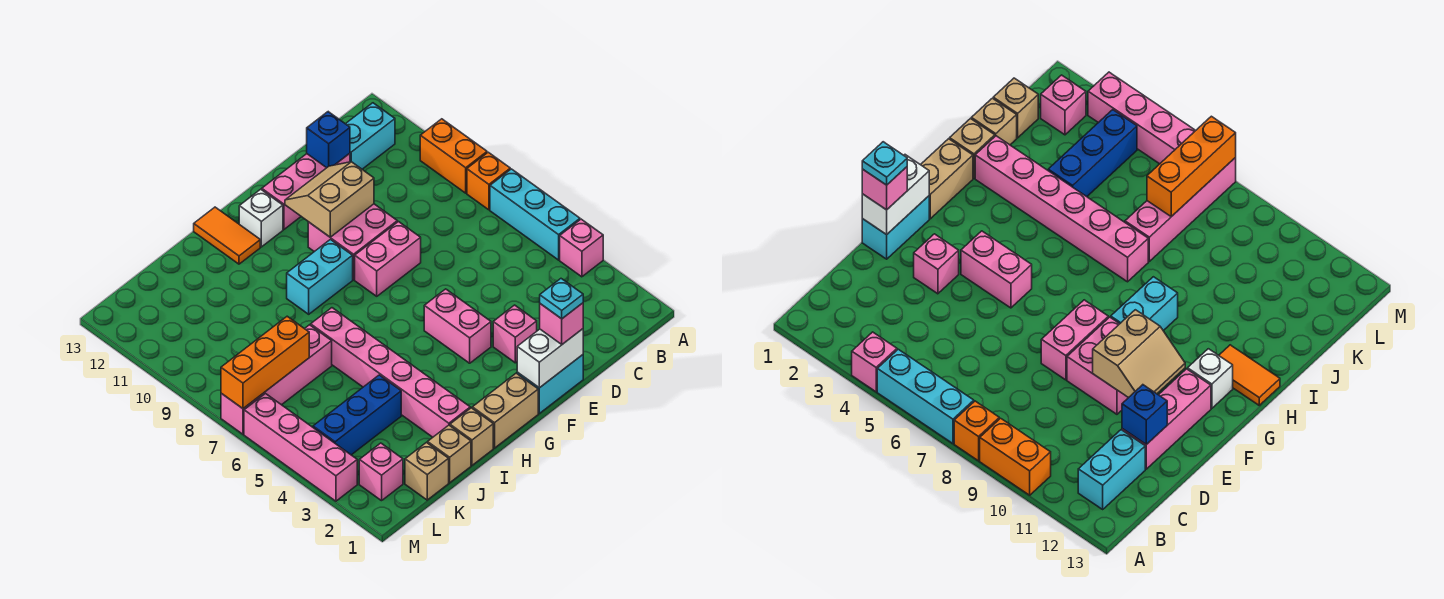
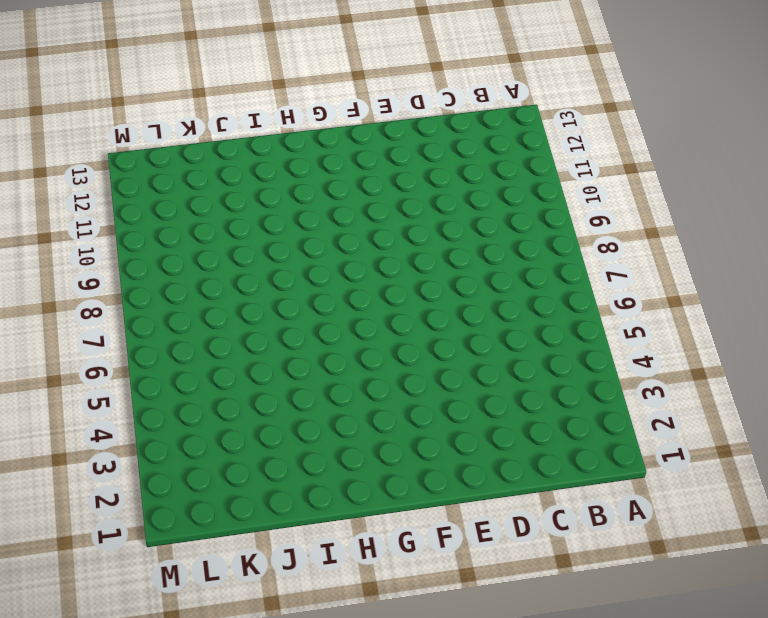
none -> pink brick A4 level 1
none -> cyan brick A5:A7 level 1
none -> orange brick A8 level 1

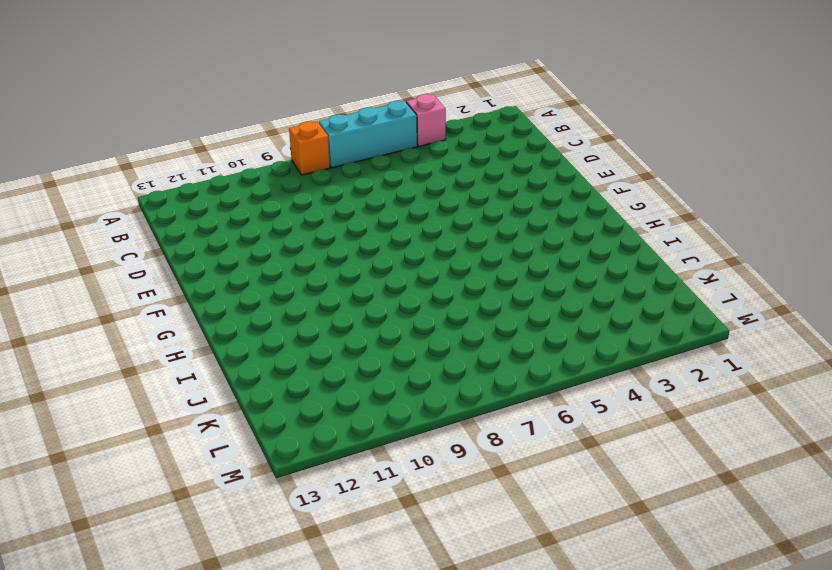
none -> orange brick A9:A10 level 1
none -> cyan brick B12:C12 level 1
none -> pink brick D12:F12 level 1

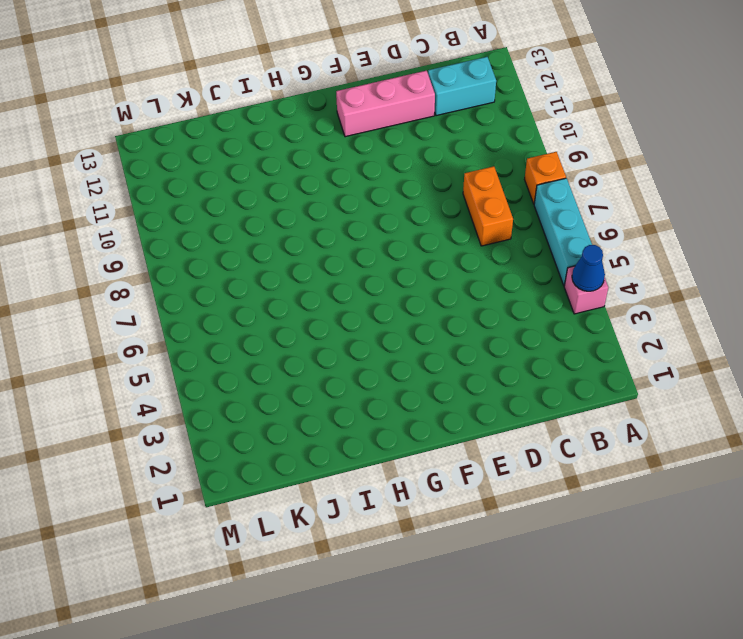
blue cone A4 level 2 -> none
orange brick C7:C8 level 1 -> orange brick A9:A10 level 1
none -> cyan brick E1:F1 level 1
none -> pink brick E3 level 1
none -> pink brick E8:F8 level 1

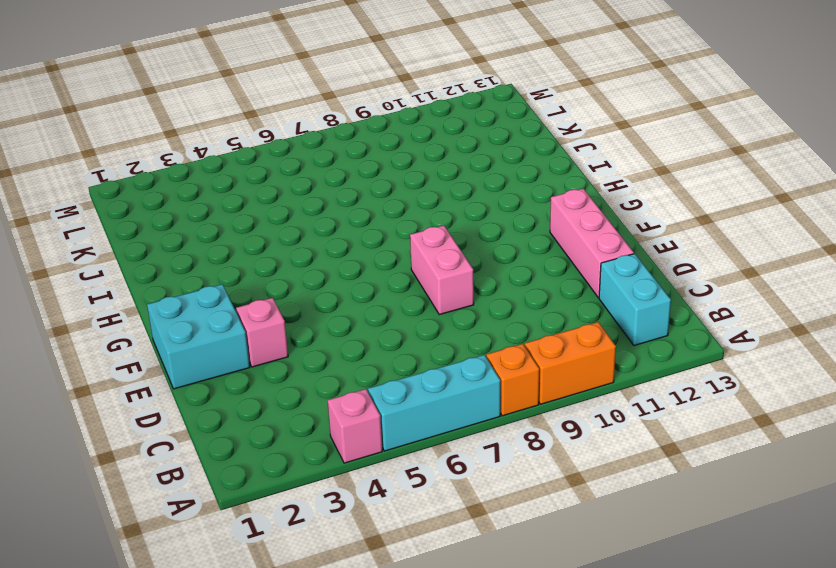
cyan brick E1:F2 level 1 -> cyan brick E1:F1 level 1
none -> pink brick E9:F10 level 1
none -> pink brick F4:F5 level 1
none -> tan brick G1:H1 level 1

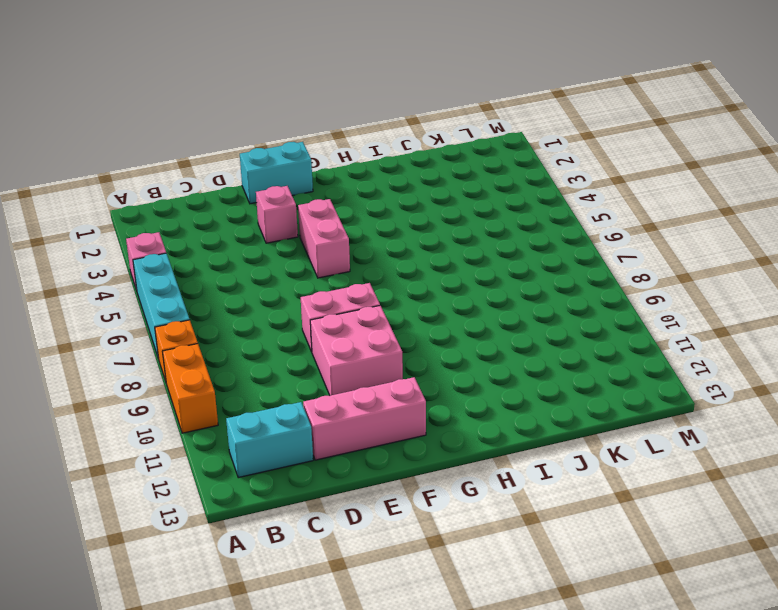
none -> tan brick G1:H1 level 1
none -> cyan brick G9:H9 level 1
none -> white brick G12 level 1

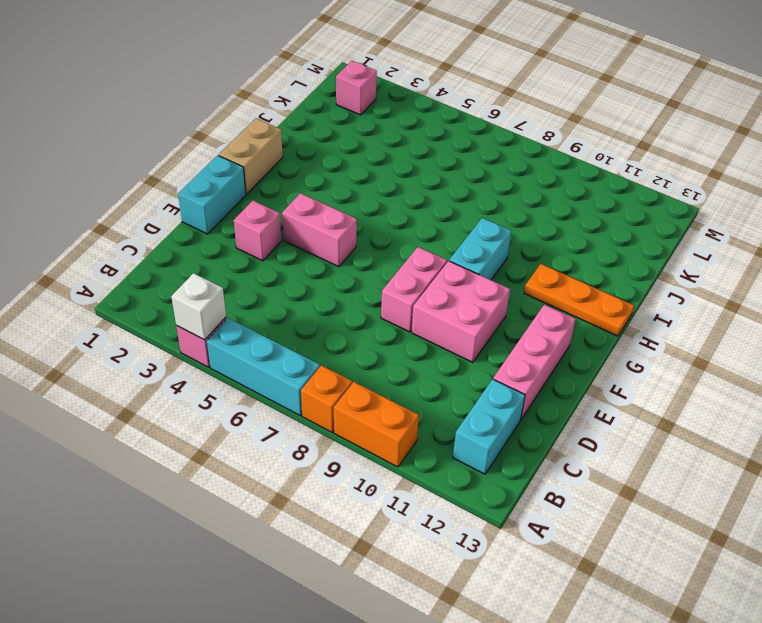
white brick A4 level 2 -> white brick G12 level 1
orange plate H11:H13 level 1 -> orange tile H12:H13 level 1
none -> tan brick I1 level 1
none -> pink brick I2:I7 level 1
none -> tan brick J1 level 1

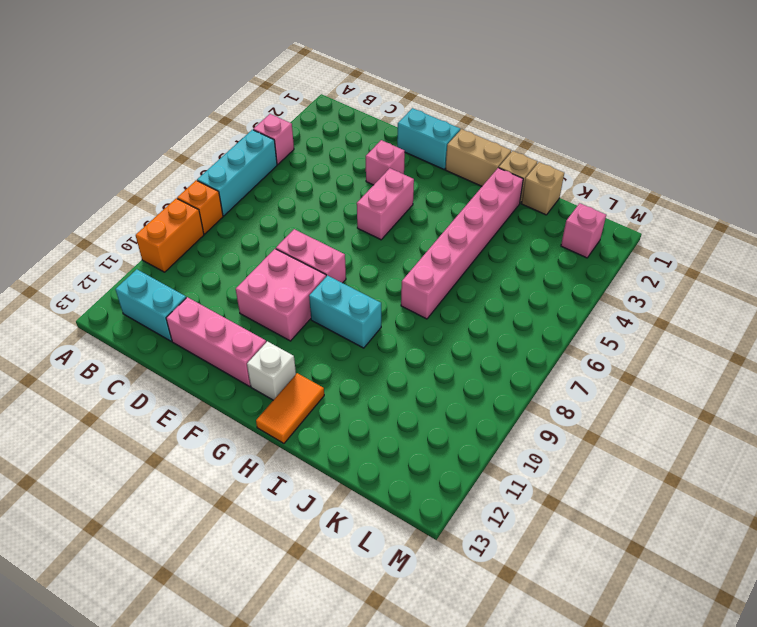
none -> blue brick J4:L4 level 1
none -> pink brick J7:M7 level 1
none -> tan brick K1 level 1

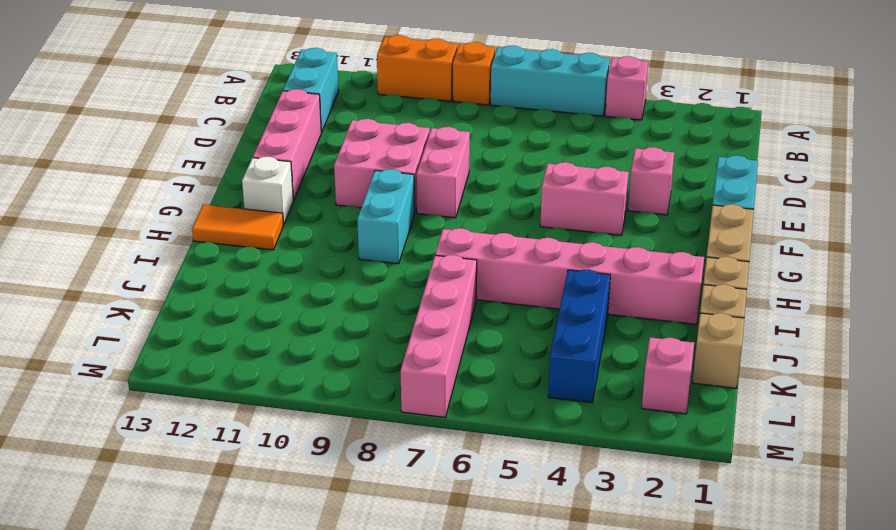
none -> pink brick M3:M6 level 1
none -> blue brick D12 level 2
none -> white brick E1:F1 level 2

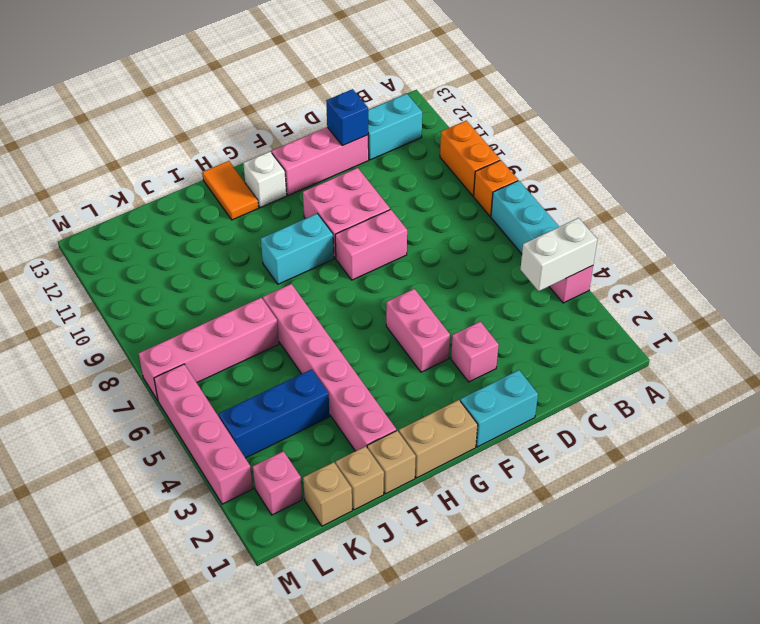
white brick A4:B4 level 2 -> white brick E1:F1 level 2
none -> tan slope E10:F11 level 2 top 10
none -> orange brick K7:M7 level 2
none -> pink brick E1 level 3

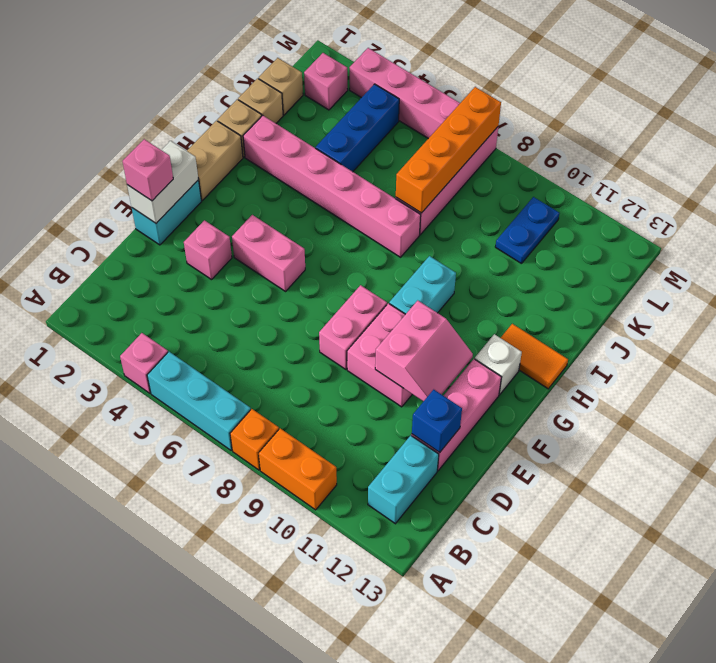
pink slope E10:F11 level 2 top 10 -> tan slope E10:F11 level 2 top 10
orange brick J7:M7 level 2 -> orange brick K7:M7 level 2
blue plate K10:L10 level 1 -> none
none -> cyan plate E1 level 4

